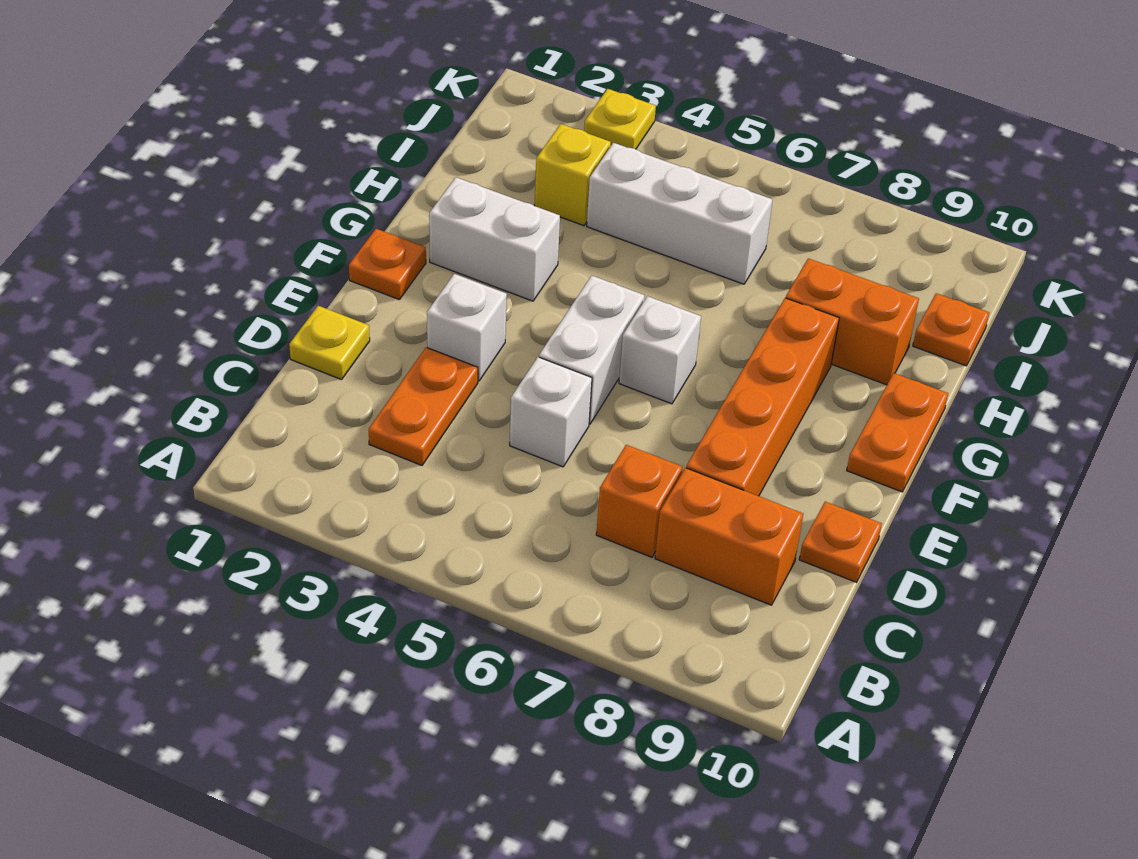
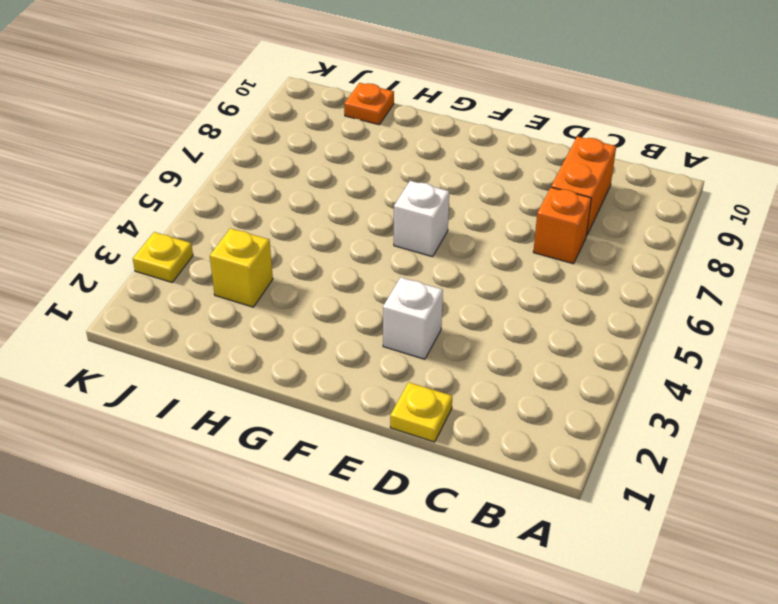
none -> orange plate C3:D3 level 1
none -> white brick D5 level 1
none -> orange brick D8:G8 level 1

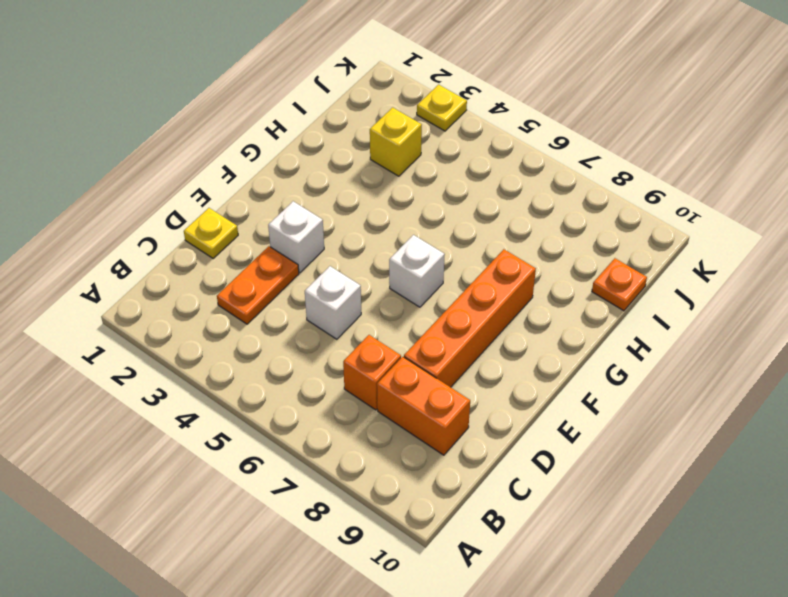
none -> orange plate D10 level 1
none -> white brick E5:F5 level 1
none -> orange plate F1 level 1

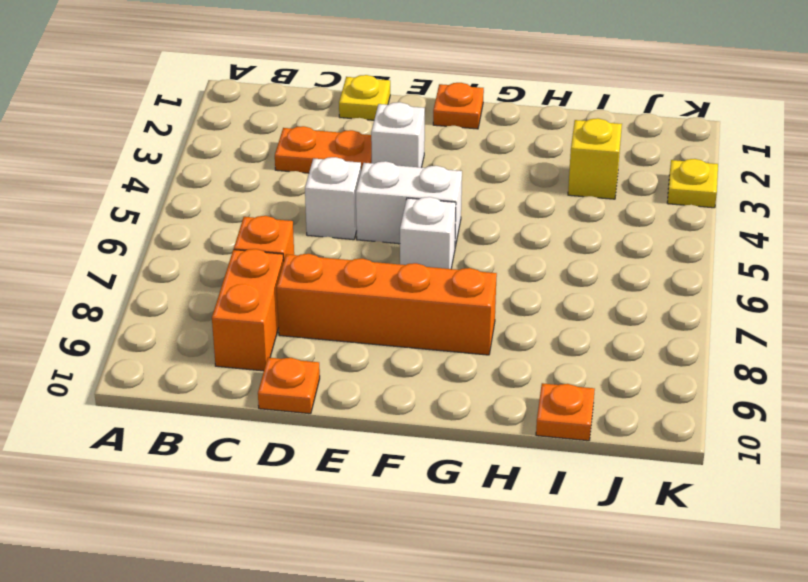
none -> orange plate F10:G10 level 1
none -> white brick G2:G3 level 1
none -> orange brick H8:H9 level 1

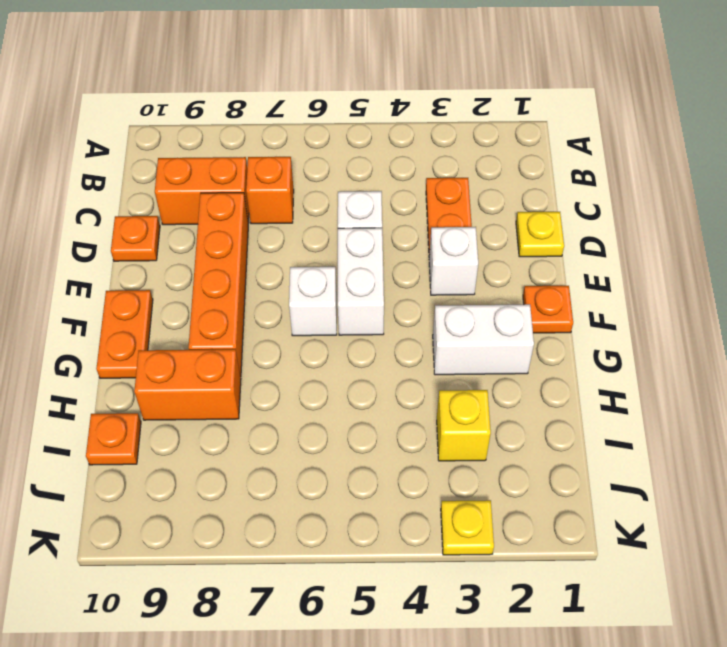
none -> white brick I4:I6 level 1

